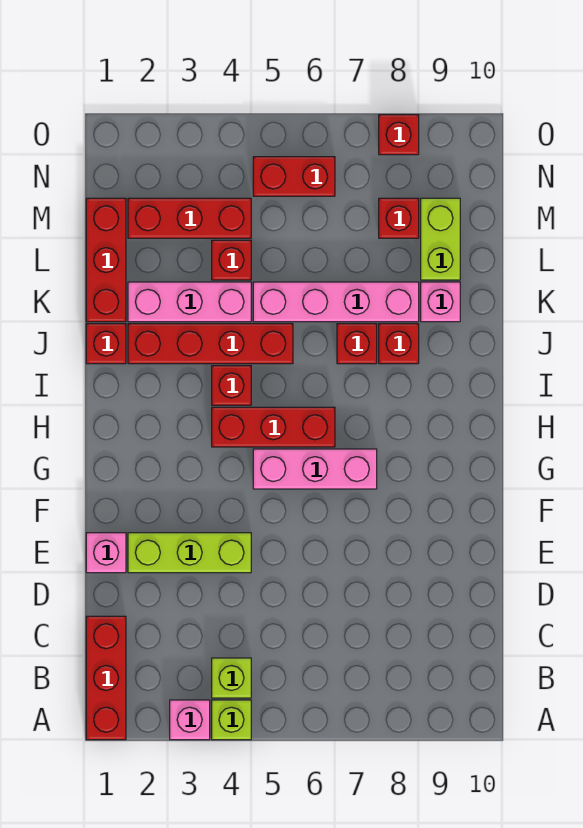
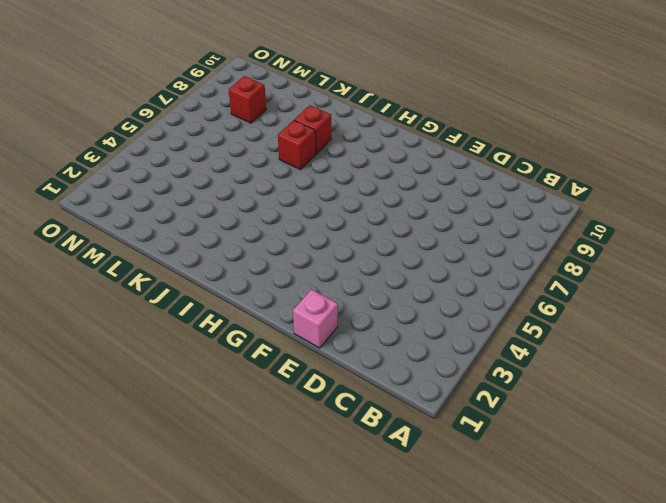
none -> red brick A1:C1 level 1
none -> pink brick A3 level 1
none -> lime brick A4 level 1

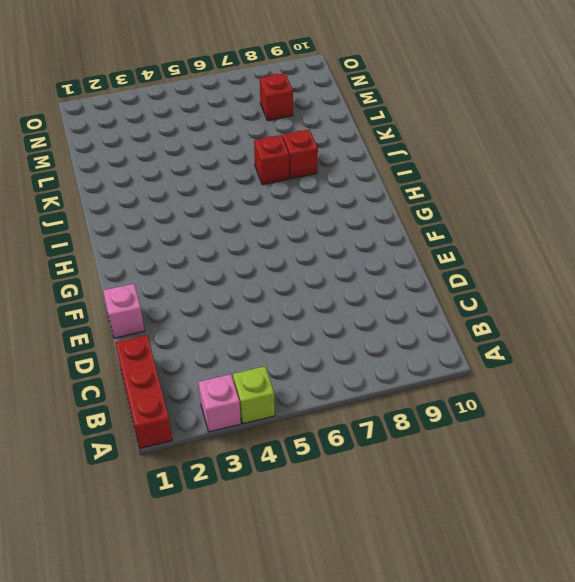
none -> lime brick B4 level 1
none -> lime brick E2:E4 level 1
none -> pink brick G5:G7 level 1

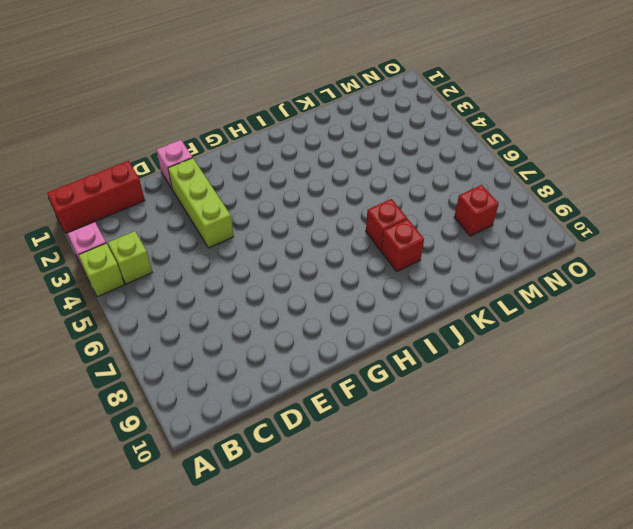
none -> pink brick G5:G7 level 1
none -> red brick H4:H6 level 1
none -> red brick I4 level 1

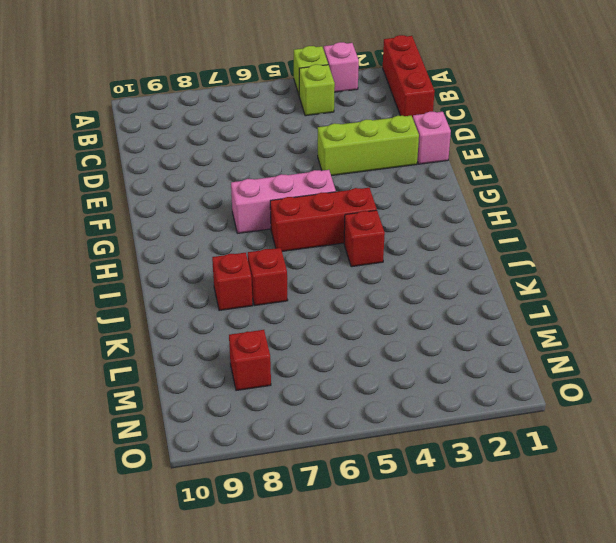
none -> red brick J1 level 1
none -> red brick J2:J5 level 1
none -> red brick K1:M1 level 1

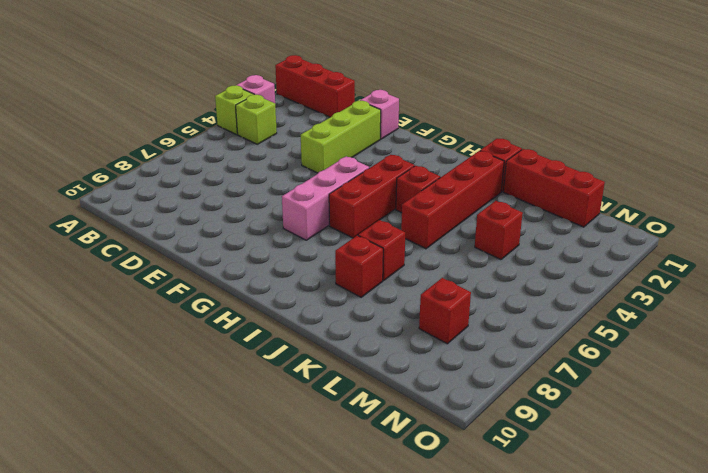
none -> pink brick K2:K4 level 1
none -> pink brick K5:K8 level 1
none -> pink brick K9 level 1

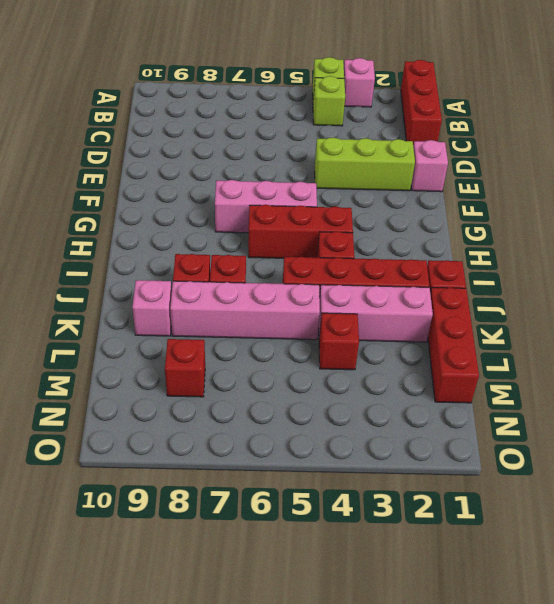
none -> lime brick L9:M9 level 1
none -> red brick M2:M4 level 1
none -> red brick N5:N6 level 1

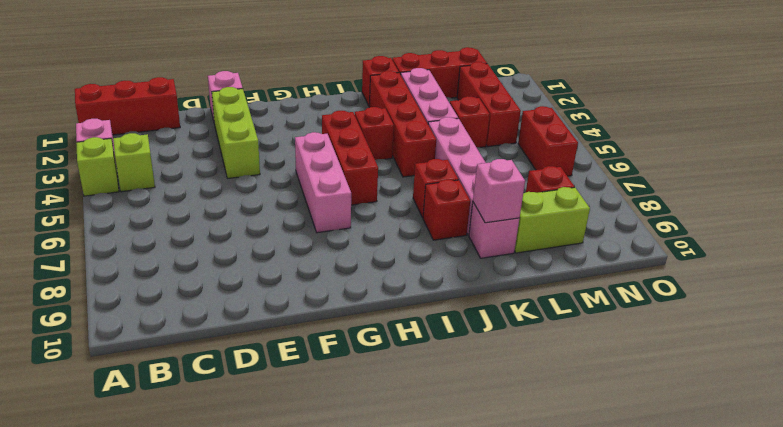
pink brick K9 level 2 -> none
none -> red brick O8 level 1

